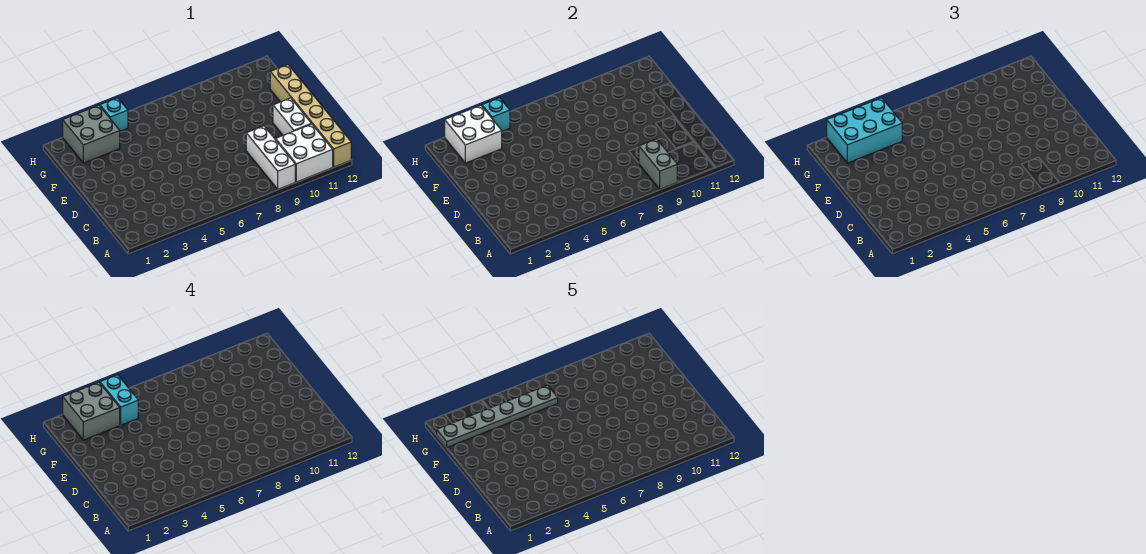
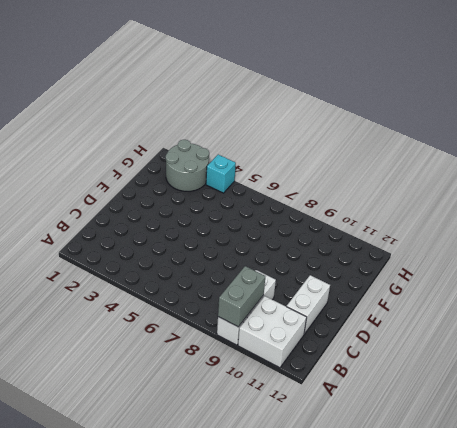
grey round brick G2:H3 level 1 -> grey brick G2:H3 level 1
none -> tan brick A12:F12 level 1
none -> white brick G2:H3 level 2
none -> cyan brick H4 level 2

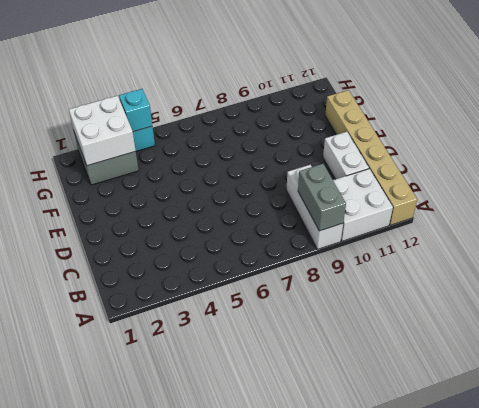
none -> cyan brick G2:H4 level 3
none -> grey brick G2:H3 level 4
none -> cyan brick G4:H4 level 4

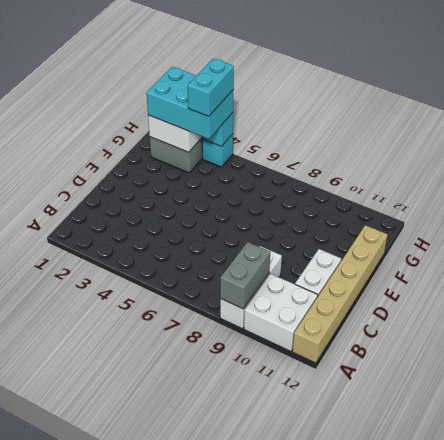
none -> grey brick G2:H3 level 4
none -> grey plate G1:G6 level 5

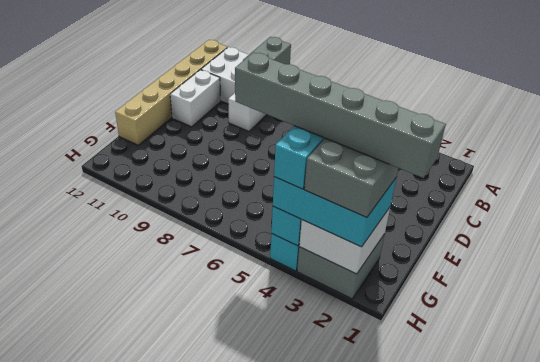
grey brick G1:G6 level 5 -> grey plate G1:G6 level 5

